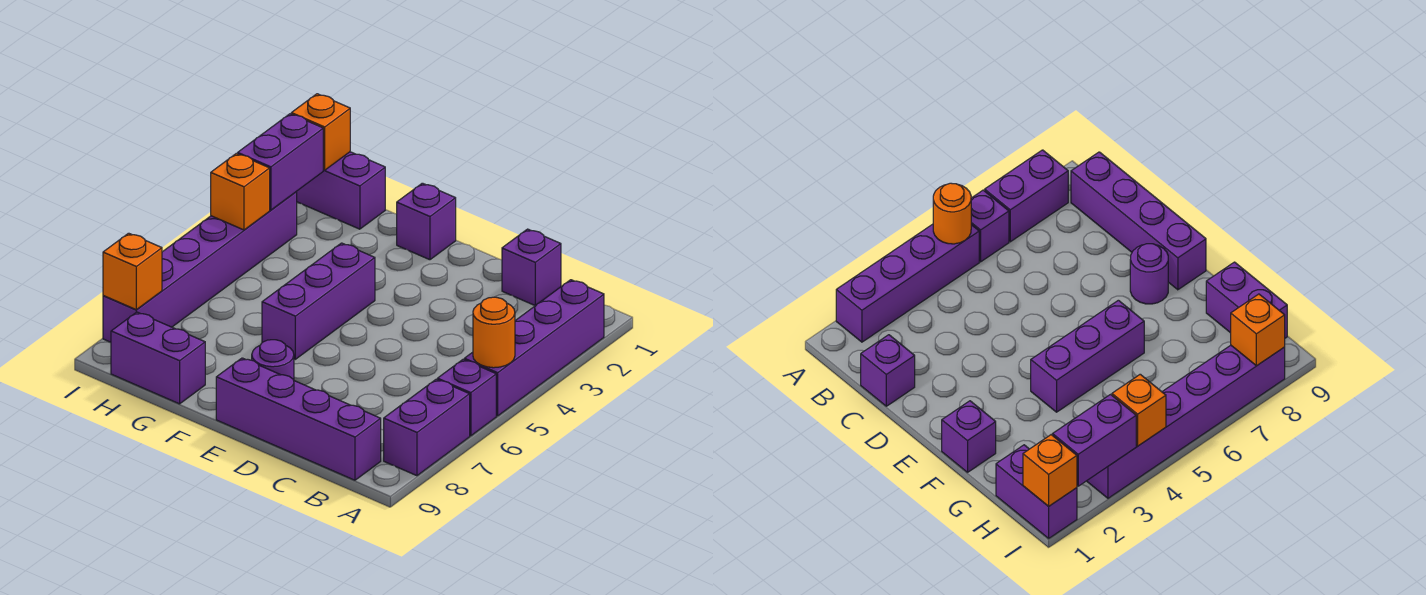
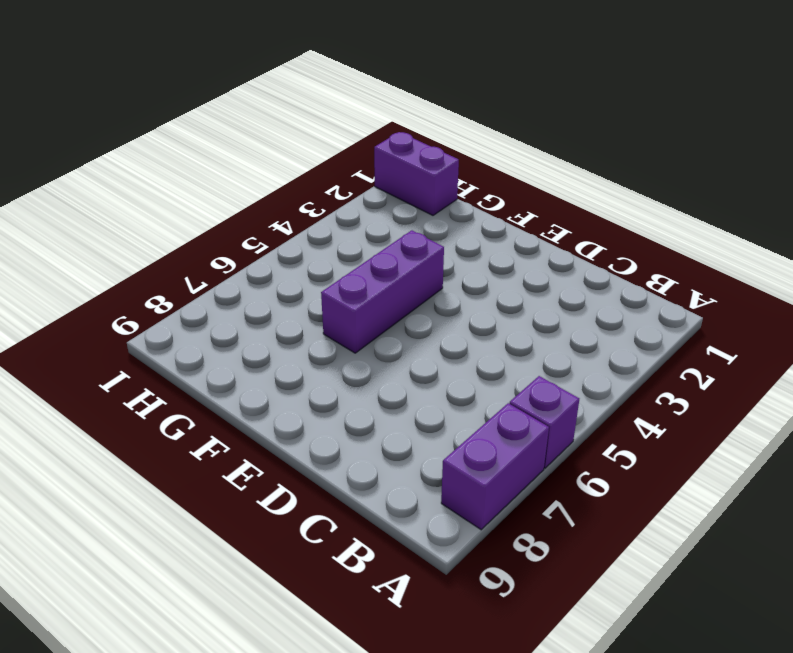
none -> purple brick A2:A5 level 1
none -> purple brick B9:E9 level 1
none -> purple brick C1 level 1

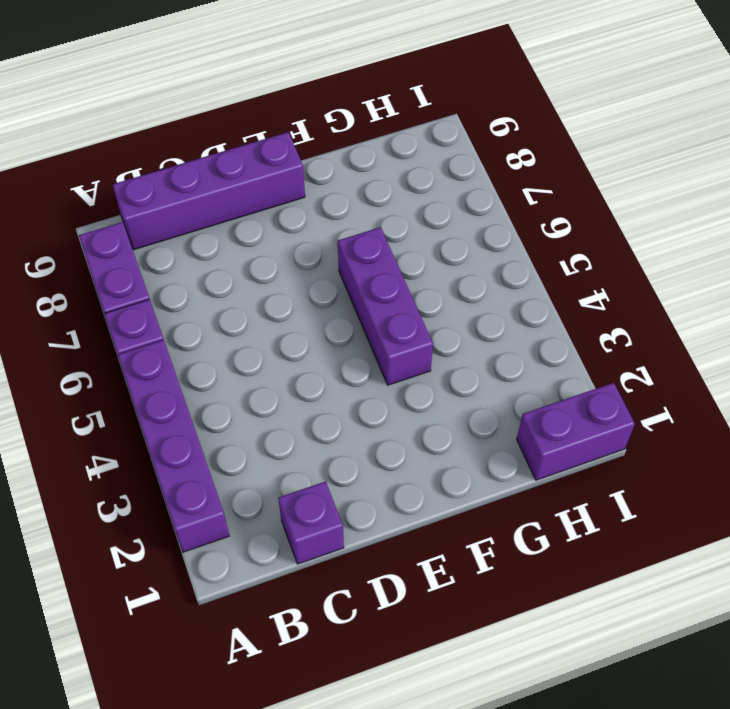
none -> purple round brick E8 level 1
none -> purple brick F1 level 1
none -> purple brick G9:H9 level 1

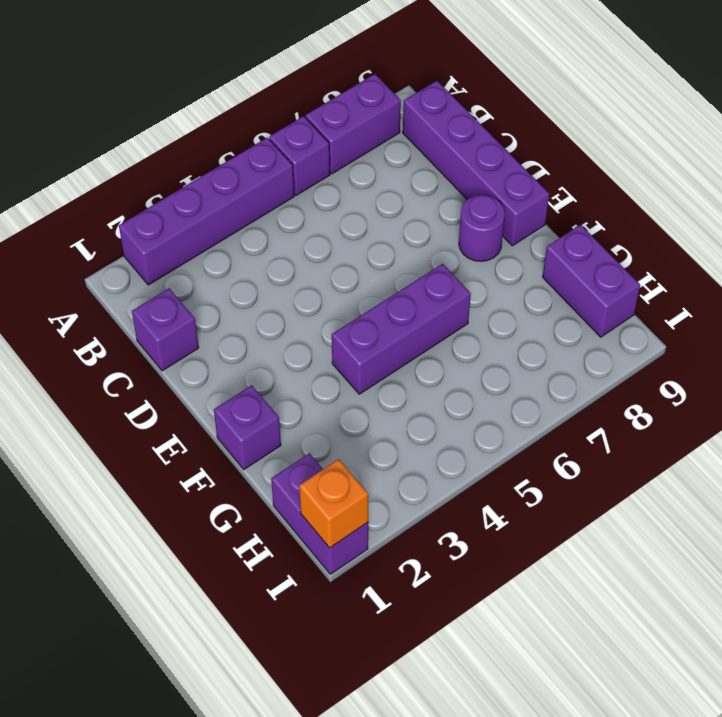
none -> purple brick I3:I8 level 1
none -> orange round brick A5 level 2
none -> purple brick I2:I3 level 2

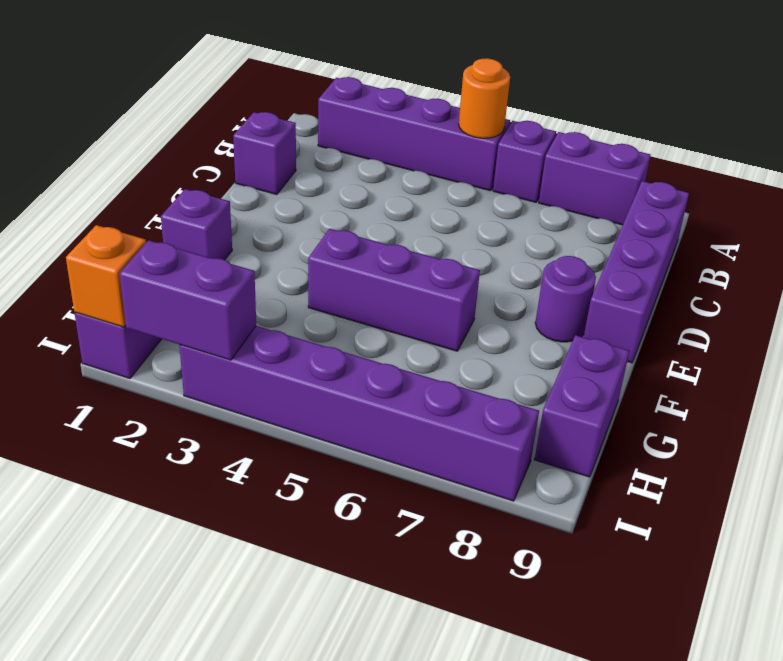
none -> orange brick I4 level 2
none -> orange brick I8 level 2

